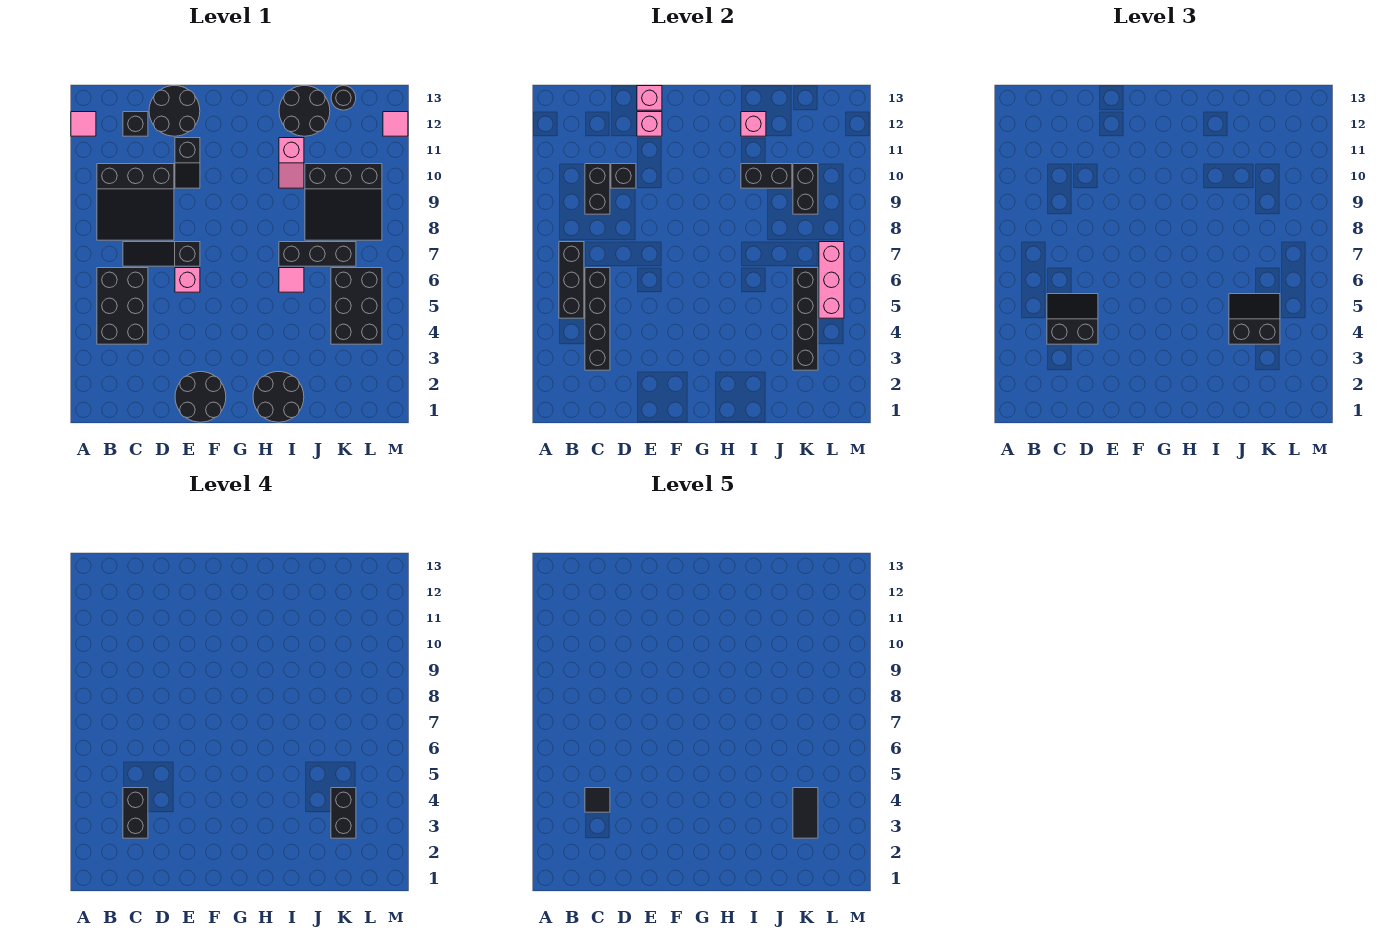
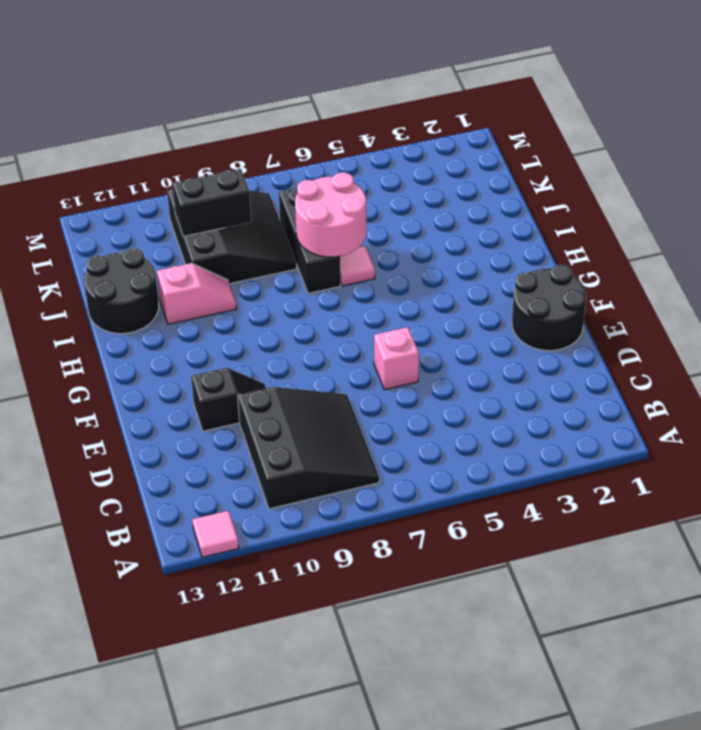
pink round brick I6:J7 level 2 -> none
none -> black brick B4:C6 level 1
none -> black slope C7:E7 level 1 top E
none -> black brick C12 level 1
none -> black round brick D12:E13 level 1

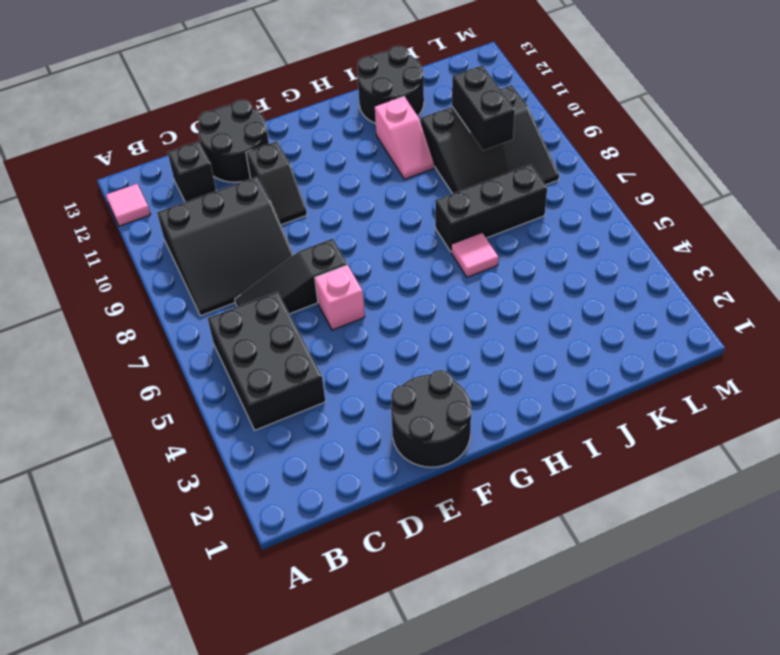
none -> black round brick H1:I2 level 1
none -> black brick K4:L6 level 1
none -> black round brick K13 level 1
none -> pink tile M12 level 1

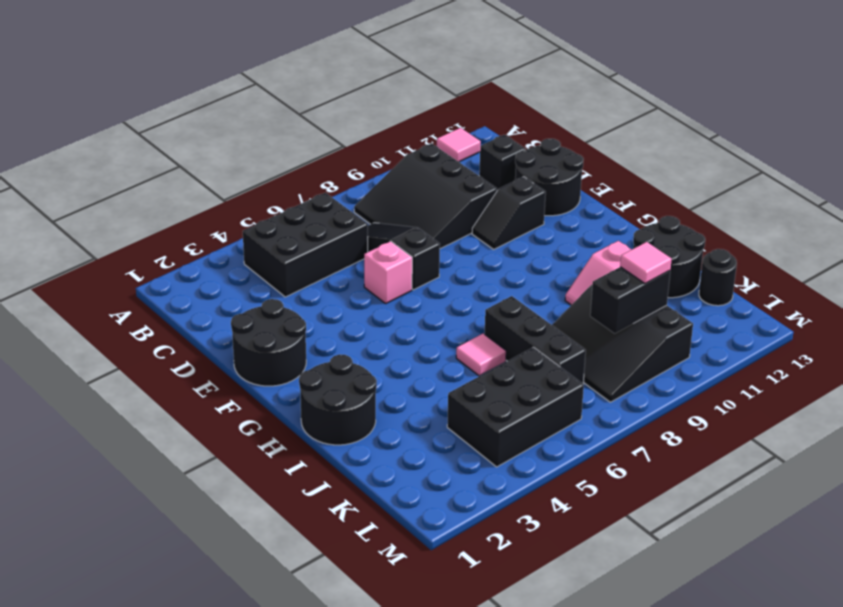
pink tile K10 level 3 -> pink tile M12 level 1
none -> black brick B5:B7 level 2
none -> black brick C3:C6 level 2
none -> black brick C9:C10 level 2
none -> black brick D10 level 2

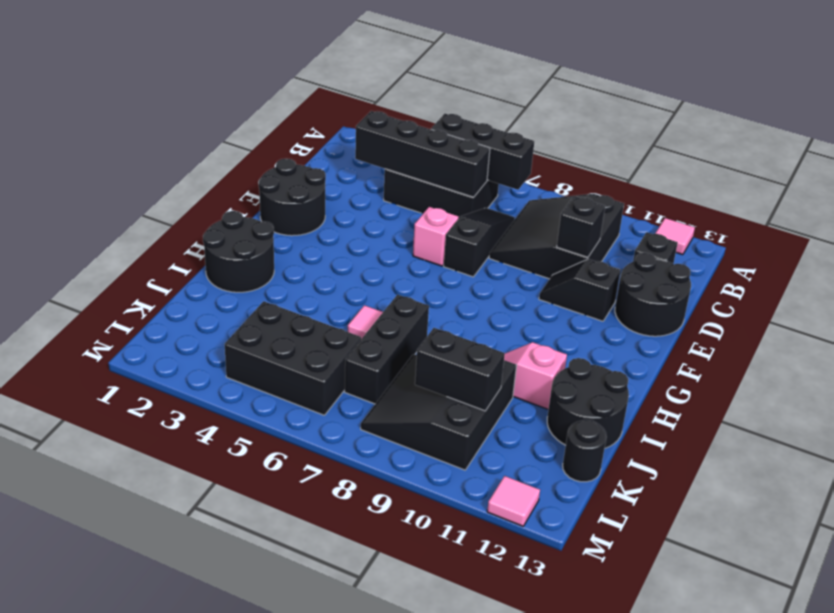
none -> black brick C9:C10 level 2
none -> pink brick E12 level 2
none -> pink brick E13 level 2
none -> black brick I10:J10 level 2

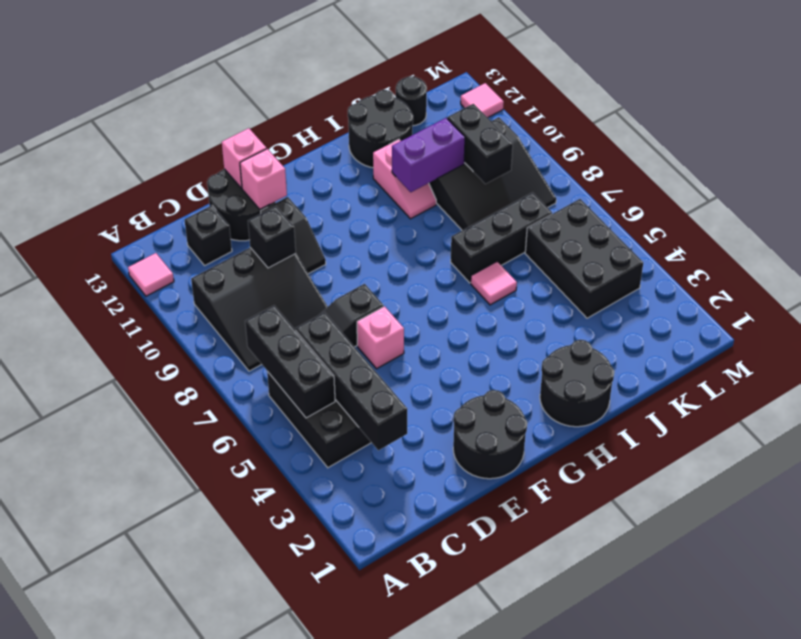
purple brick I10:J10 level 2 -> black brick I10:J10 level 2
none -> black brick C9:C10 level 2
none -> pink brick I12 level 2
none -> black brick K3:K6 level 2
none -> pink brick L5:L7 level 2

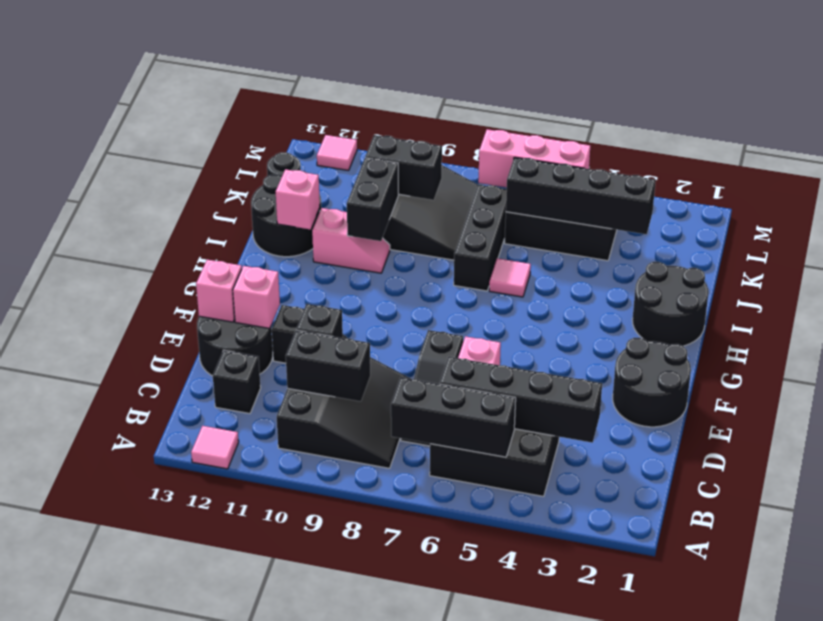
none -> black slope C4:D5 level 3 top 4
none -> black slope J4:K5 level 3 top 4
none -> black brick C3:C4 level 4
none -> black brick K3:K4 level 4

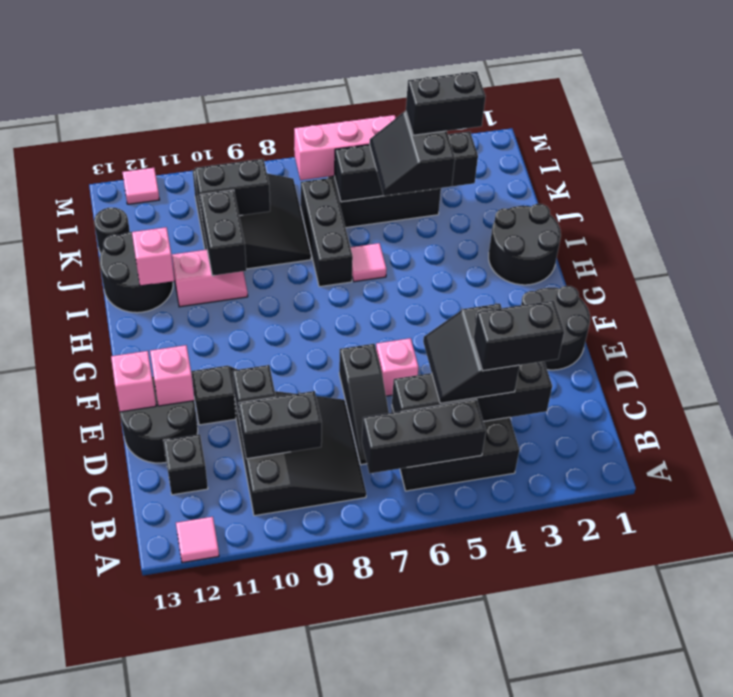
none -> black tile C4 level 5
none -> black tile K3:K4 level 5

